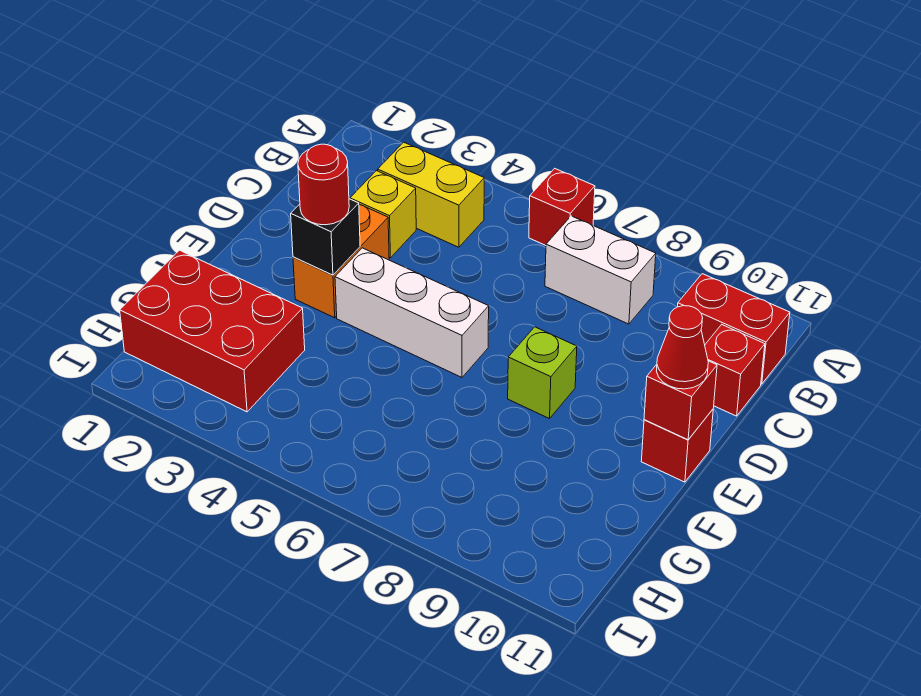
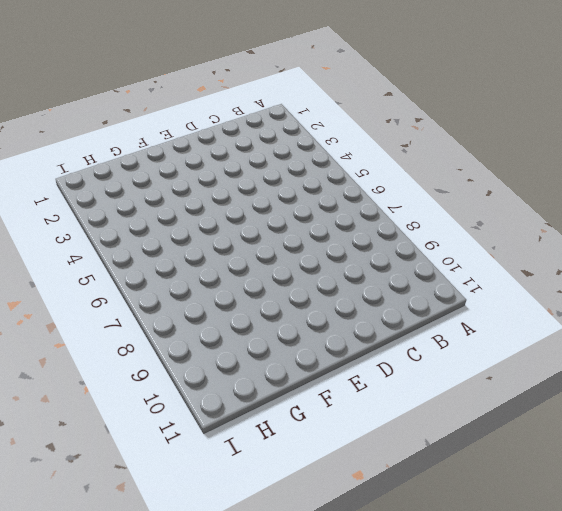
none -> red brick A6 level 1
none -> yellow brick B3:B4 level 1
none -> white brick B7:B8 level 1

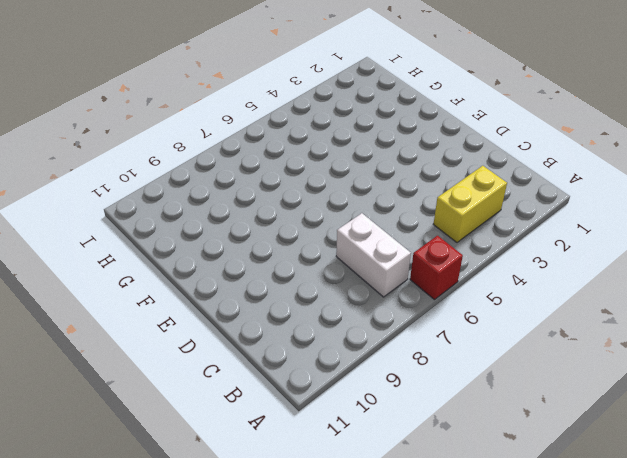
white brick B7:C7 level 1 -> white brick B7:B8 level 1
none -> red brick B10:B11 level 1
none -> yellow brick C3 level 1
none -> red brick C11 level 1

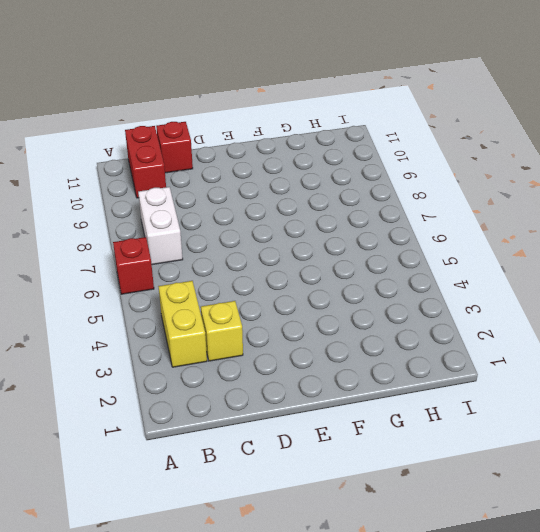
none -> orange brick D3:E3 level 1
none -> white brick E4:E6 level 1
none -> lime brick E8 level 1

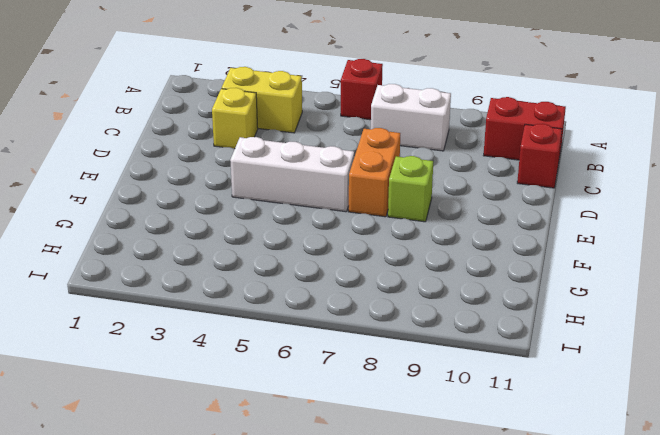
orange brick D7:E7 level 1 -> orange brick D3:E3 level 1
none -> red brick E11 level 1
none -> red brick G1:H3 level 1
none -> black brick E3 level 2

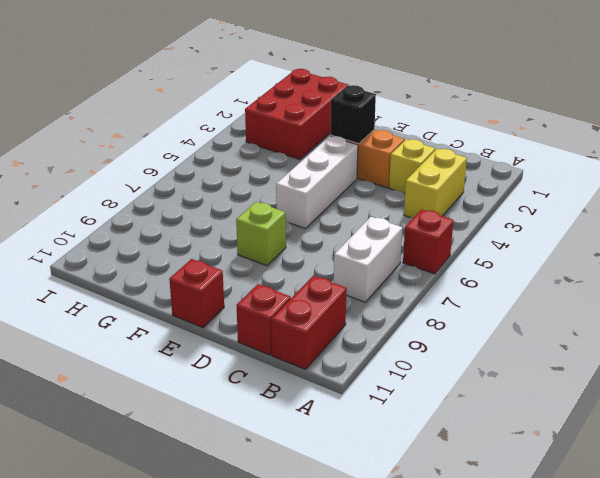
none -> red brick E11 level 2
none -> red round brick E3 level 3
none -> red cone E11 level 3

